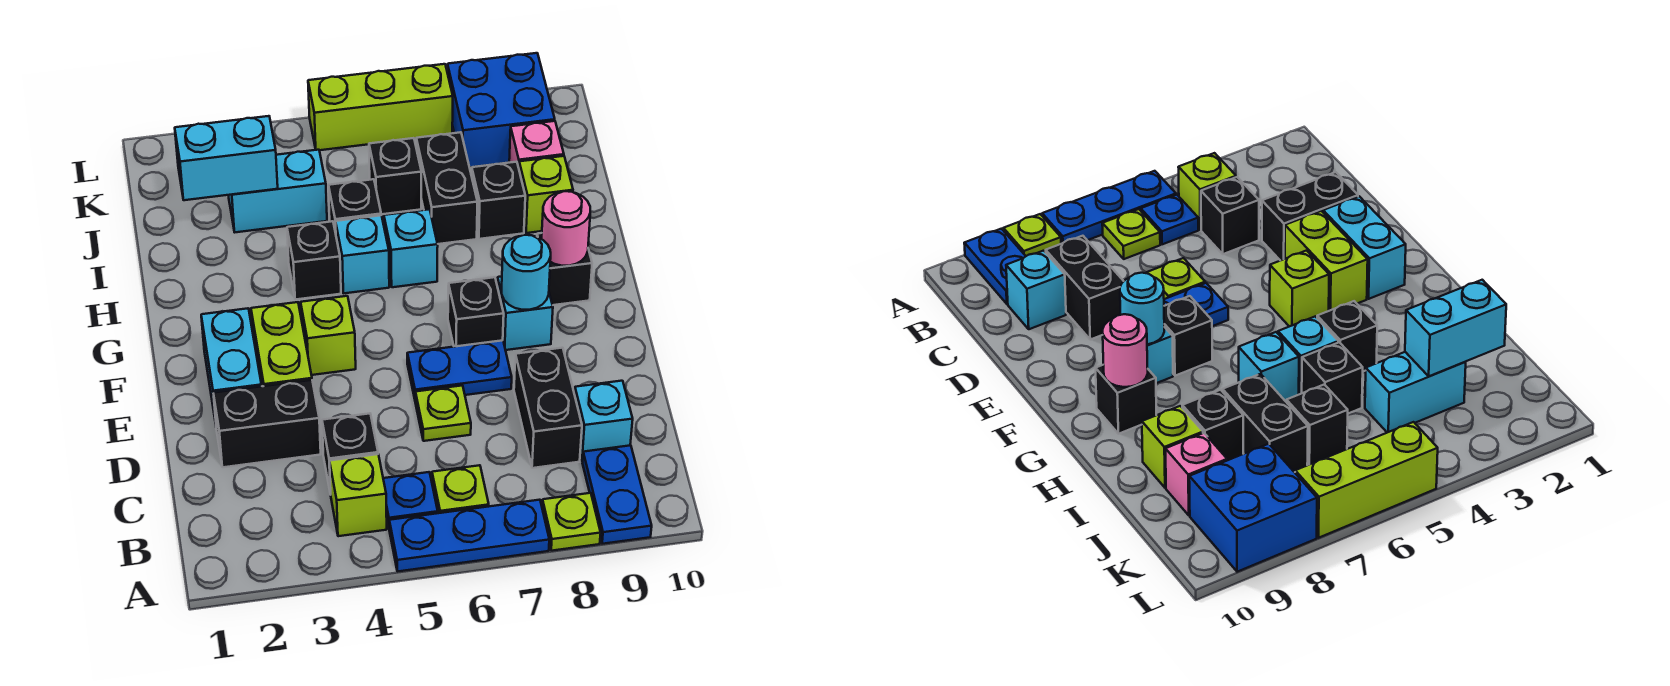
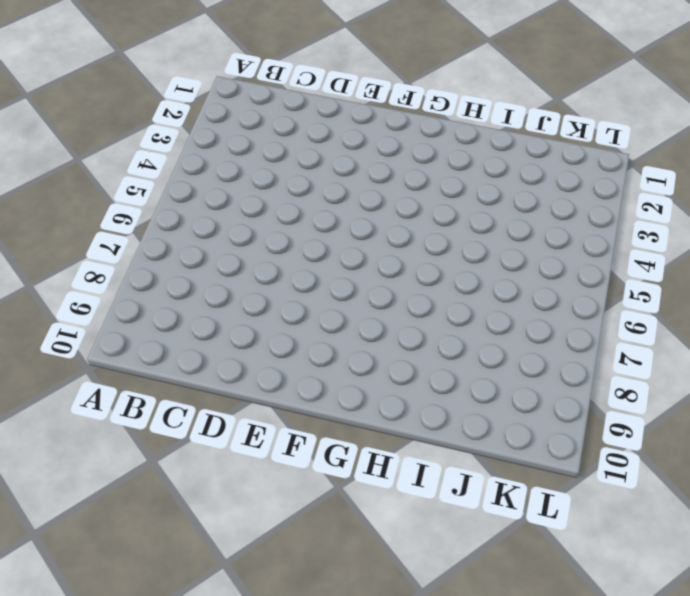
none -> blue plate A5:A7 level 1
none -> lime plate A8 level 1
none -> blue plate A9:B9 level 1
none -> lime brick B4 level 1

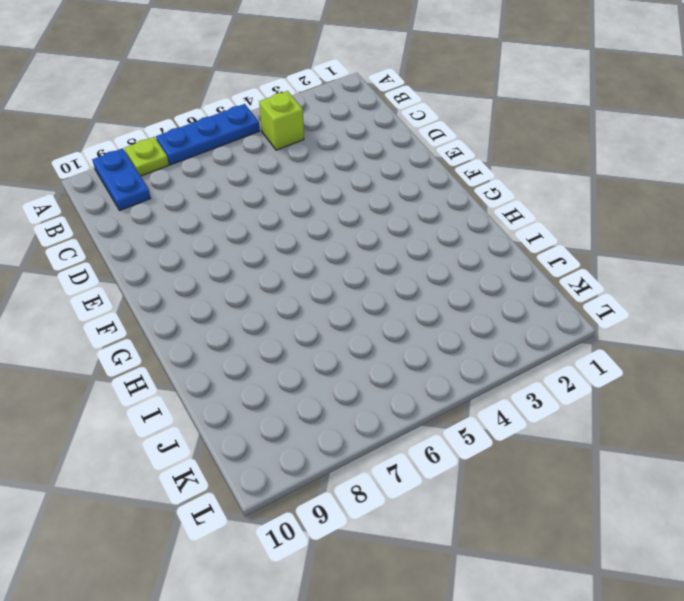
none -> blue plate B5 level 1
none -> lime plate B6 level 1
none -> black brick C4 level 1
none -> black brick C8:D8 level 1

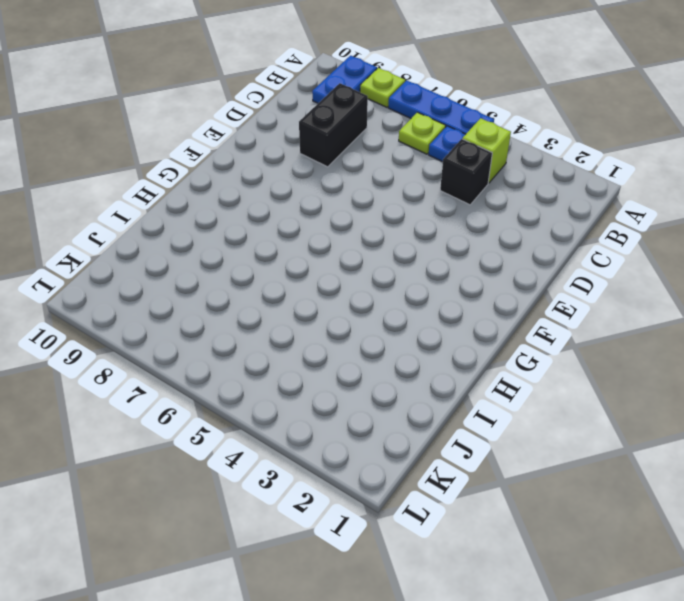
none -> cyan brick C9 level 1
none -> black brick D2:D3 level 1
none -> lime plate D6 level 1
none -> cyan brick E2:F2 level 1

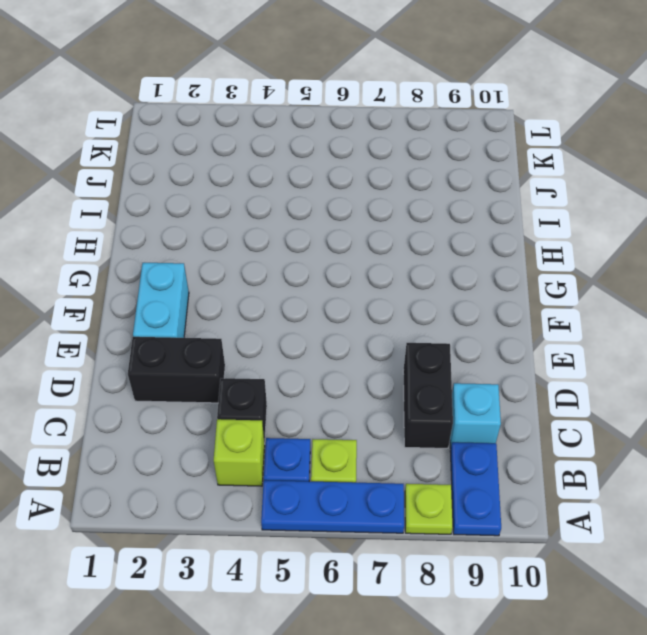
none -> lime plate D6 level 1
none -> lime brick E3:F3 level 1
none -> blue plate E6:E7 level 1
none -> lime brick F4 level 1

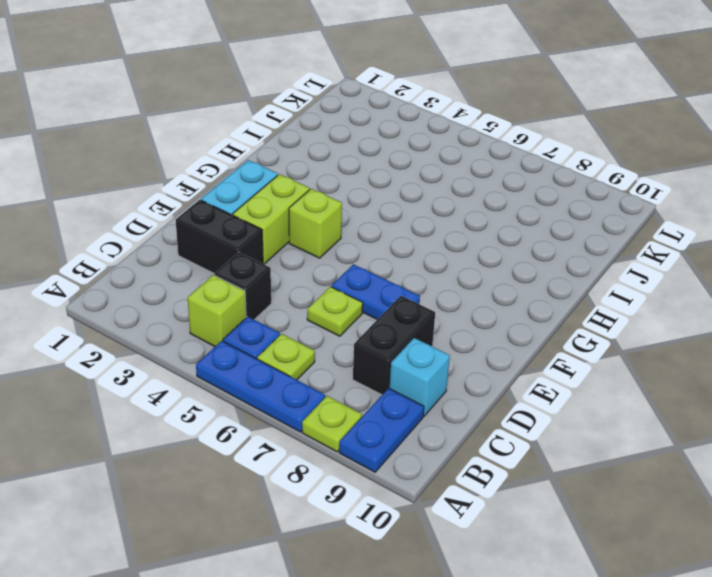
none -> black brick F7 level 1
none -> cyan brick F8 level 1
none -> black brick G9 level 1
none -> black brick H4 level 1

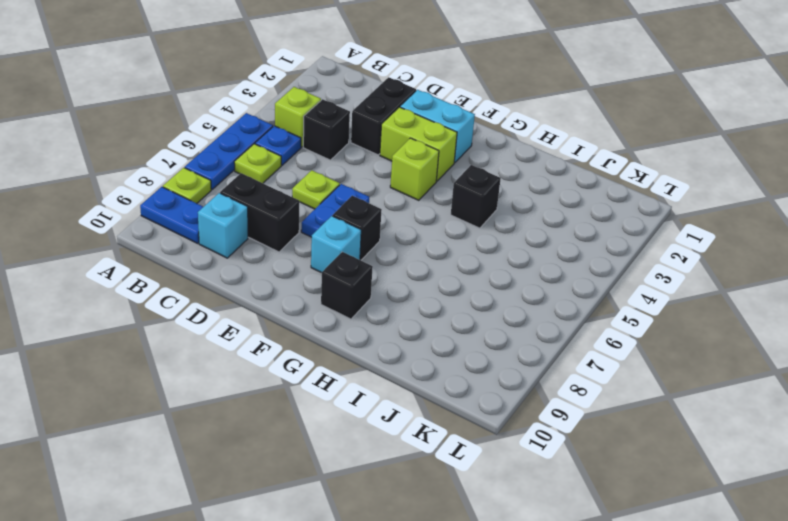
none -> cyan brick H5 level 1
none -> cyan brick H6 level 1
none -> black brick I5 level 1
none -> black brick I7:J7 level 1

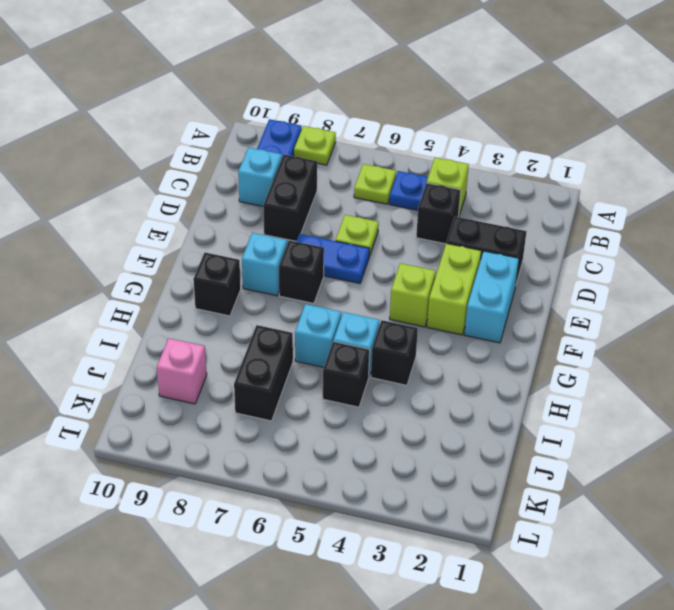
none -> blue plate A5:A7 level 1
none -> black brick I8 level 1
none -> lime brick I9 level 1
none -> cyan brick J3:J4 level 1

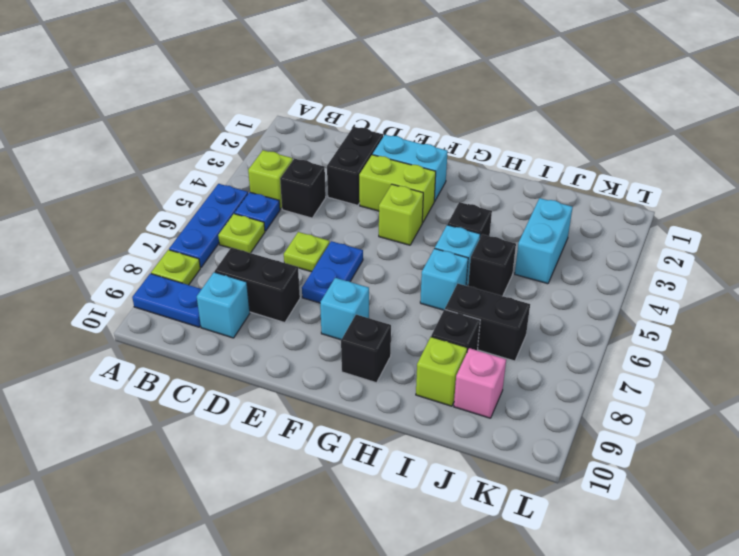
none -> black brick F7 level 1
none -> black brick J6 level 1
none -> blue brick K8:L9 level 1
none -> lime brick L5:L7 level 1

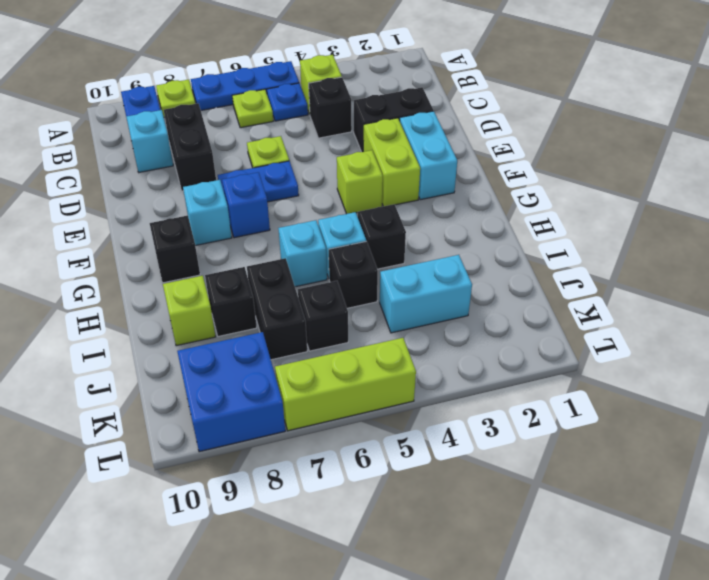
blue brick F7 level 1 -> black brick F7 level 1
none -> pink brick J9 level 1
none -> cyan round brick F8 level 2
none -> pink round brick G9 level 2
none -> cyan brick J2:J3 level 2

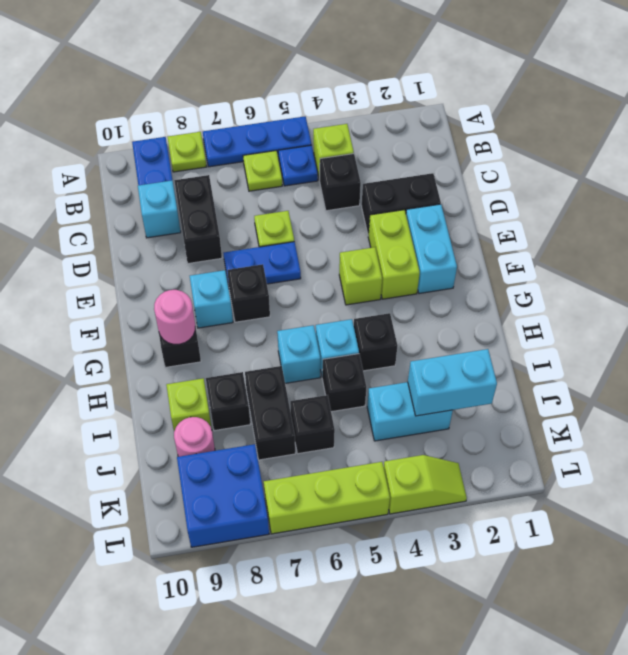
pink round brick J9 level 1 -> pink brick J9 level 1
lime slope L3:L4 level 1 top 4 -> none
none -> cyan round brick F8 level 2

